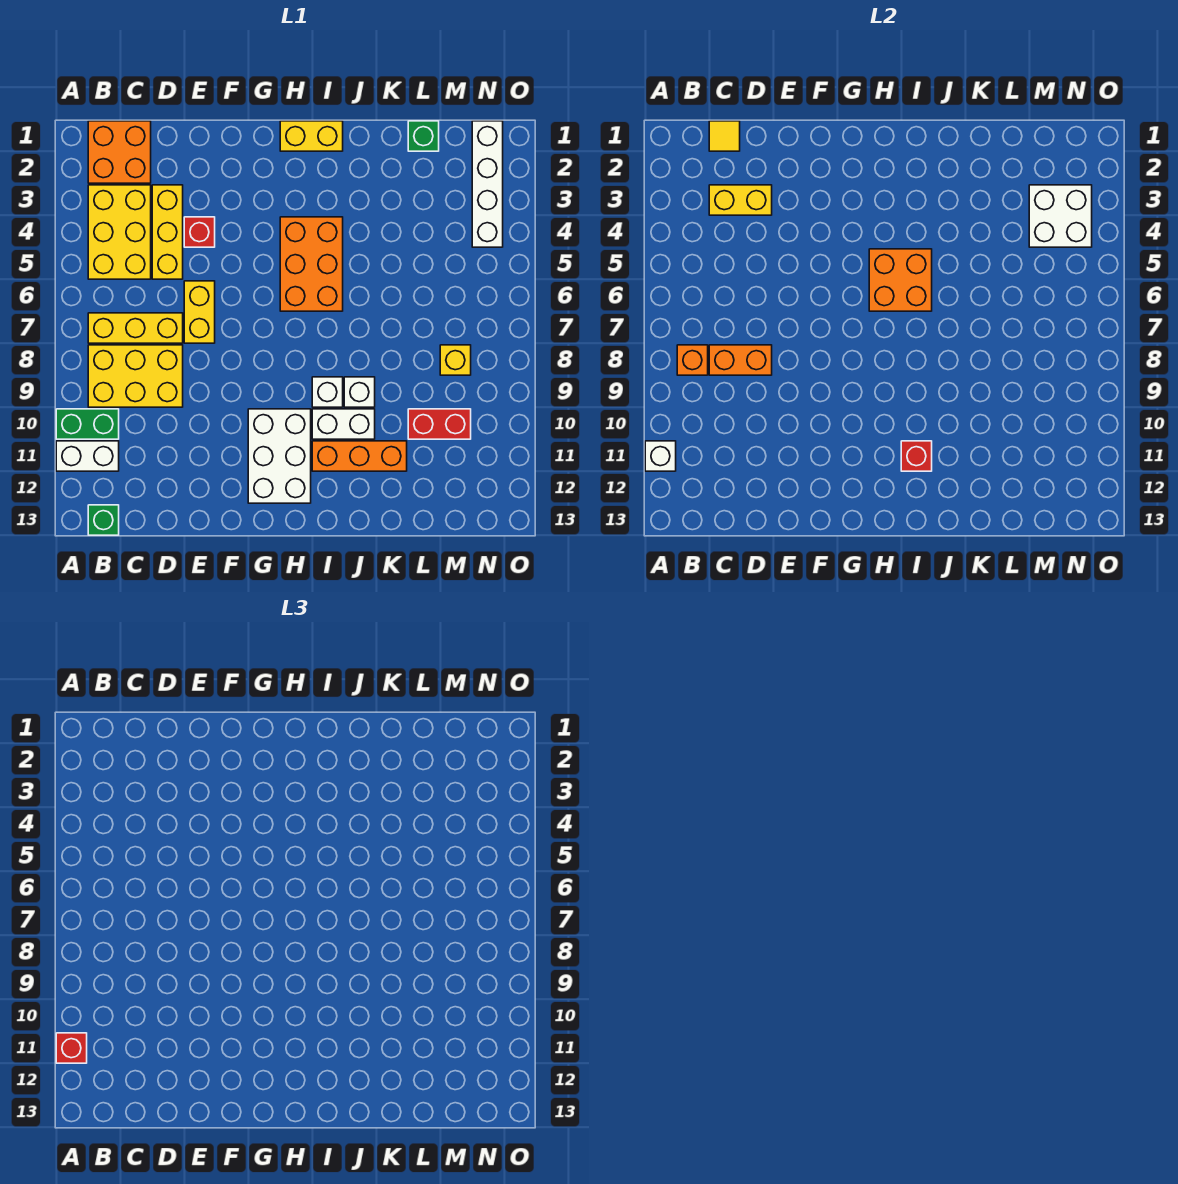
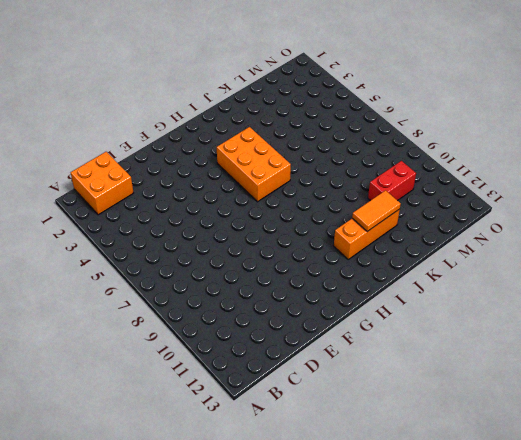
orange tile J11:K11 level 2 -> none
none -> green brick A10:B10 level 1
none -> white brick A11:B11 level 1
none -> yellow brick B3:C5 level 1
none -> yellow brick B7:D7 level 1

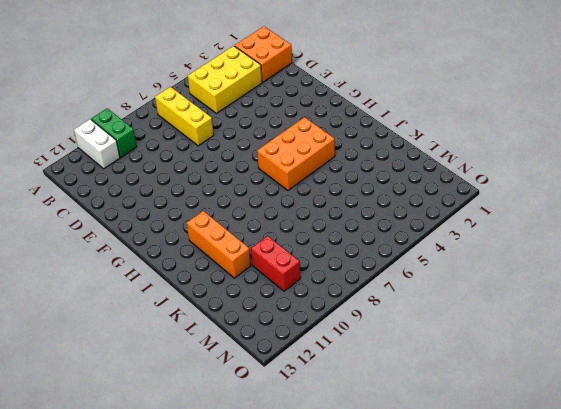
none -> yellow brick B8:D9 level 1
none -> green brick B13 level 1
none -> yellow brick D3:D5 level 1
none -> red brick E4 level 1

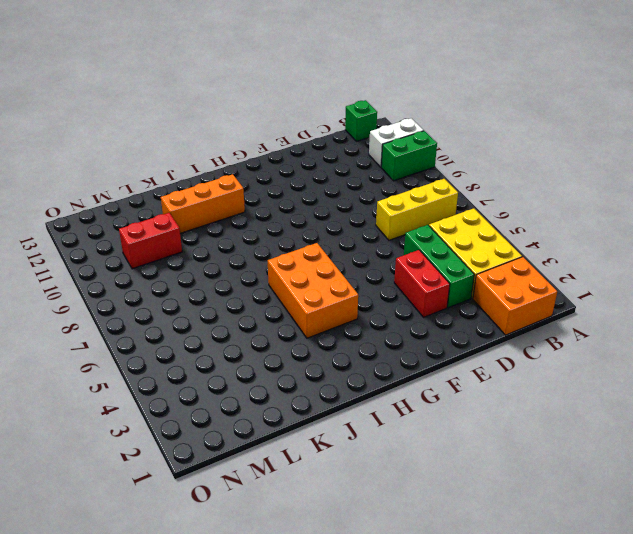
green brick D3:D5 level 1 -> yellow brick D3:D5 level 1
red brick E3:E4 level 1 -> red brick E4 level 1
none -> yellow brick B8:D9 level 1
none -> yellow brick E6:E7 level 1
none -> white brick G10:H12 level 1
none -> yellow brick H1:I1 level 1

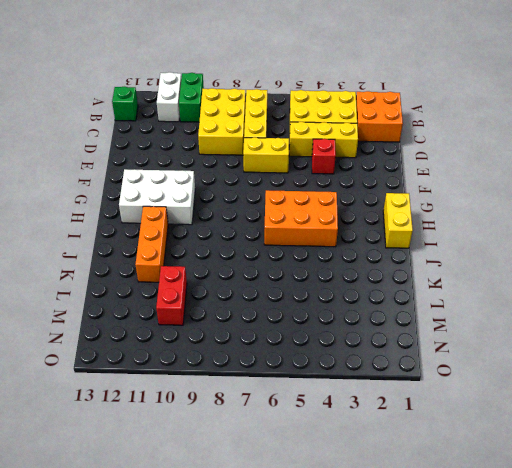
none -> white brick I9 level 1
none -> white brick I10:J10 level 1
none -> white brick J9 level 1
none -> green brick L1 level 1

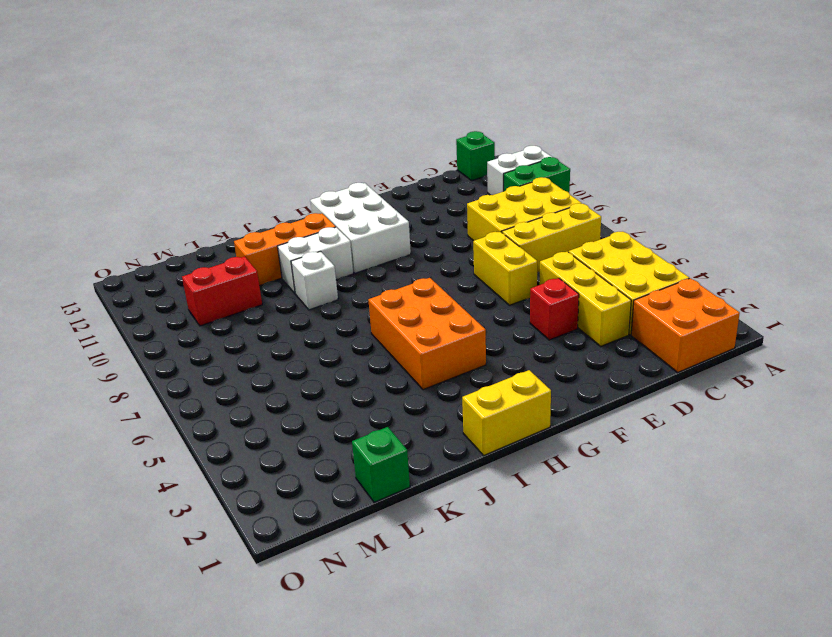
none -> white brick I9 level 1
none -> yellow brick M8 level 1
none -> white brick N1:N4 level 1
none -> white brick A11 level 2

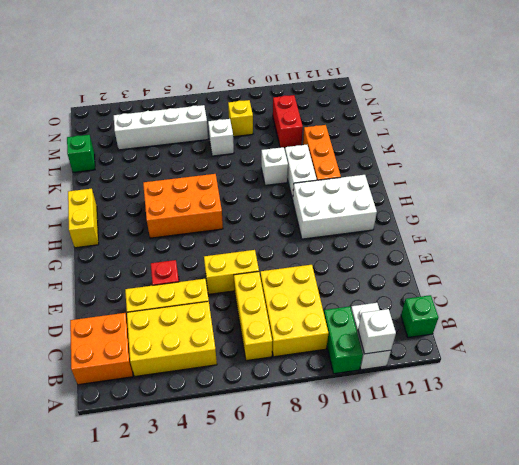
white brick L7 level 1 -> white brick I9 level 1
white brick M3:M6 level 1 -> white brick N1:N4 level 1
none -> orange brick B8 level 2
none -> yellow tile C1 level 2
none -> yellow brick C3:D3 level 2
none -> orange brick C8:D8 level 2

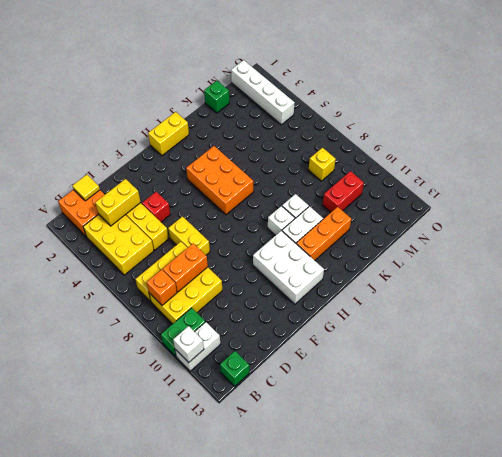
none -> orange brick H5:I6 level 2
none -> red brick I11 level 2
none -> white brick M3:N4 level 2
none -> red brick A11 level 3

